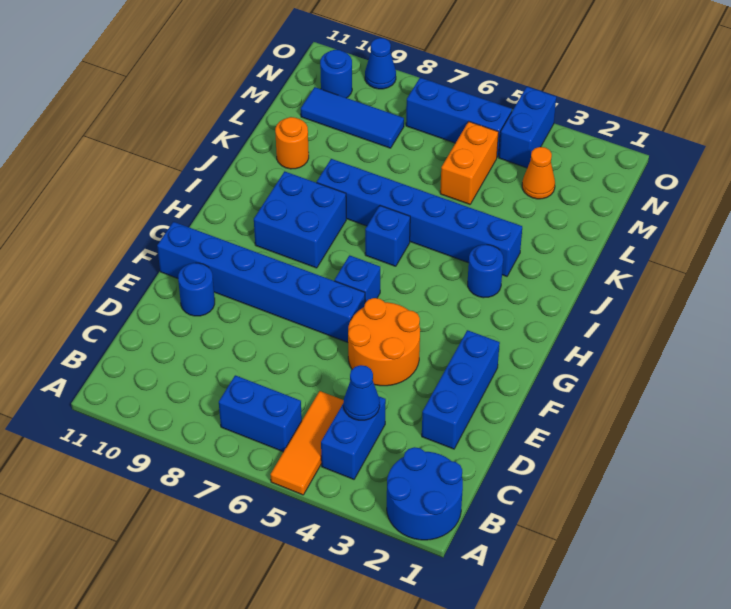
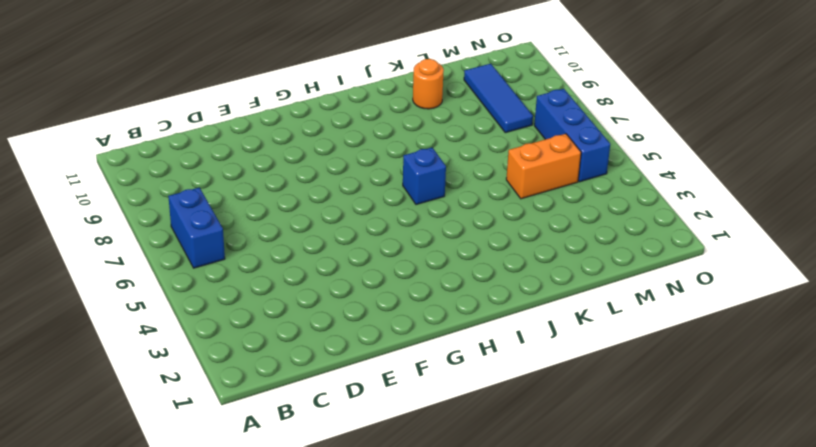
none -> blue round brick A1:B2 level 1
none -> orange tile A5:C5 level 1
none -> blue brick B4:C4 level 1

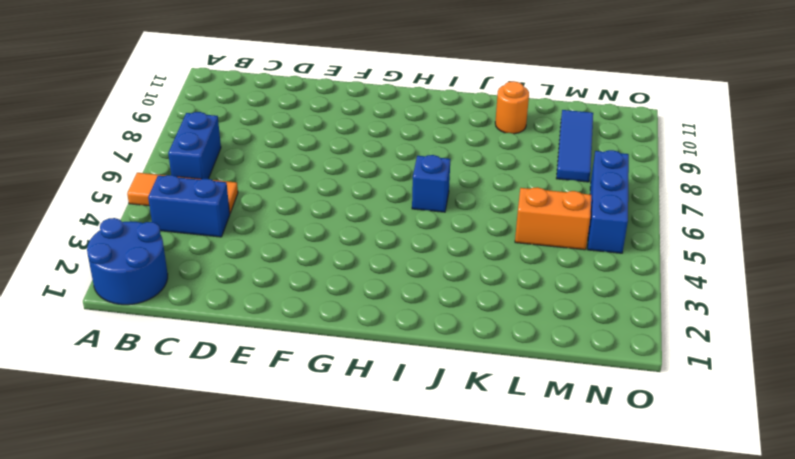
none -> blue brick D2:F2 level 1
none -> orange round brick E4:F5 level 1
none -> blue round brick E10 level 1

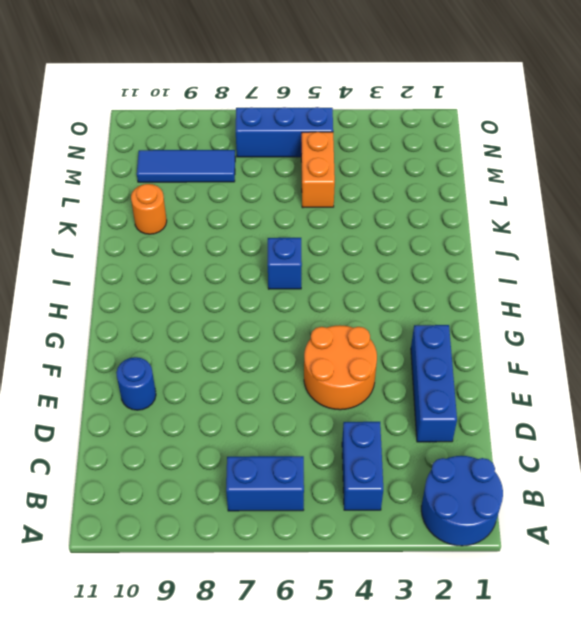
none -> orange tile A5:C5 level 1
none -> blue brick F6:F11 level 1
none -> blue brick G6 level 1

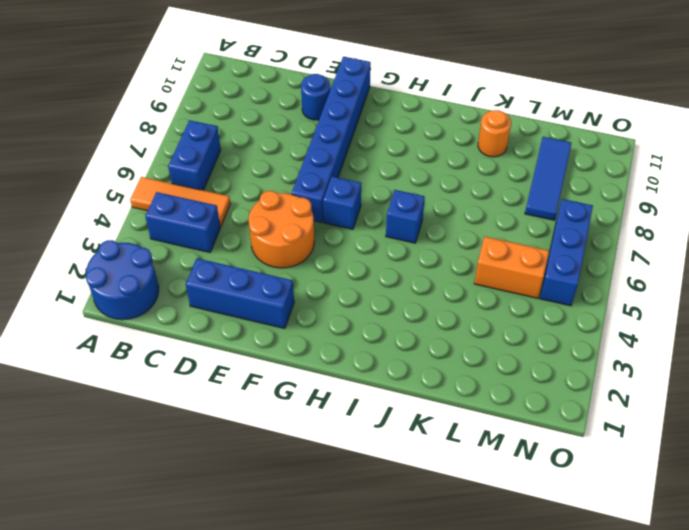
none -> blue brick H8:I9 level 1
none -> blue round brick I3 level 1
none -> blue brick J3:J8 level 1

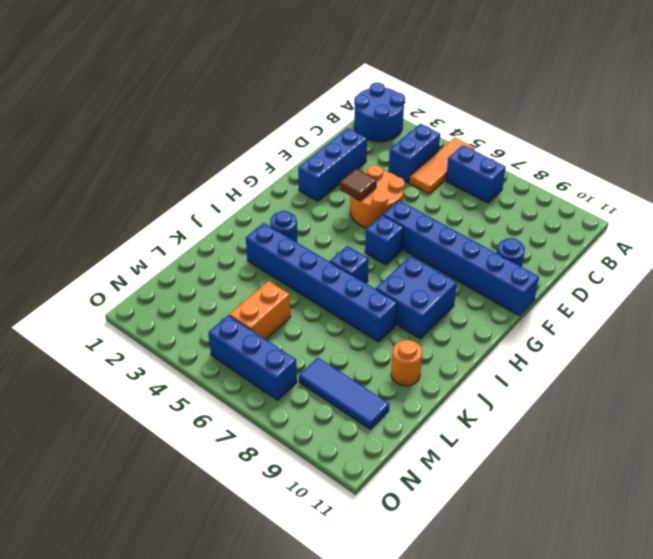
brown tile F4 level 2 -> none
none -> orange cone M3 level 1
none -> blue brick N4:O4 level 1
none -> blue round brick N10 level 1

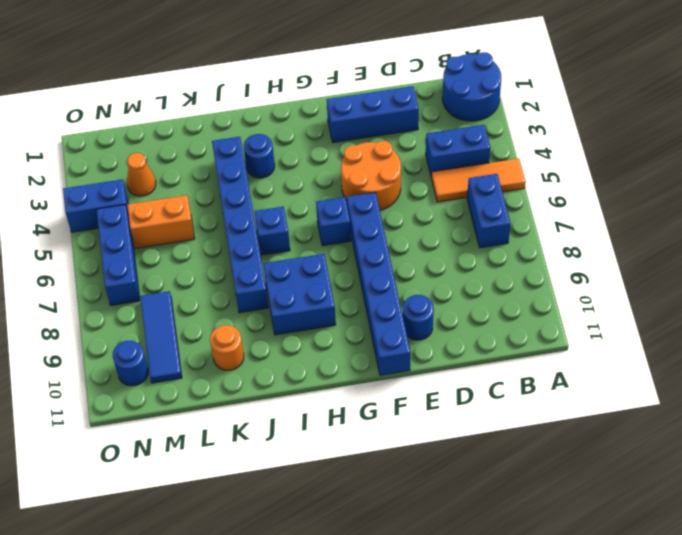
none -> blue cone O9 level 1
none -> blue cone C4 level 2

